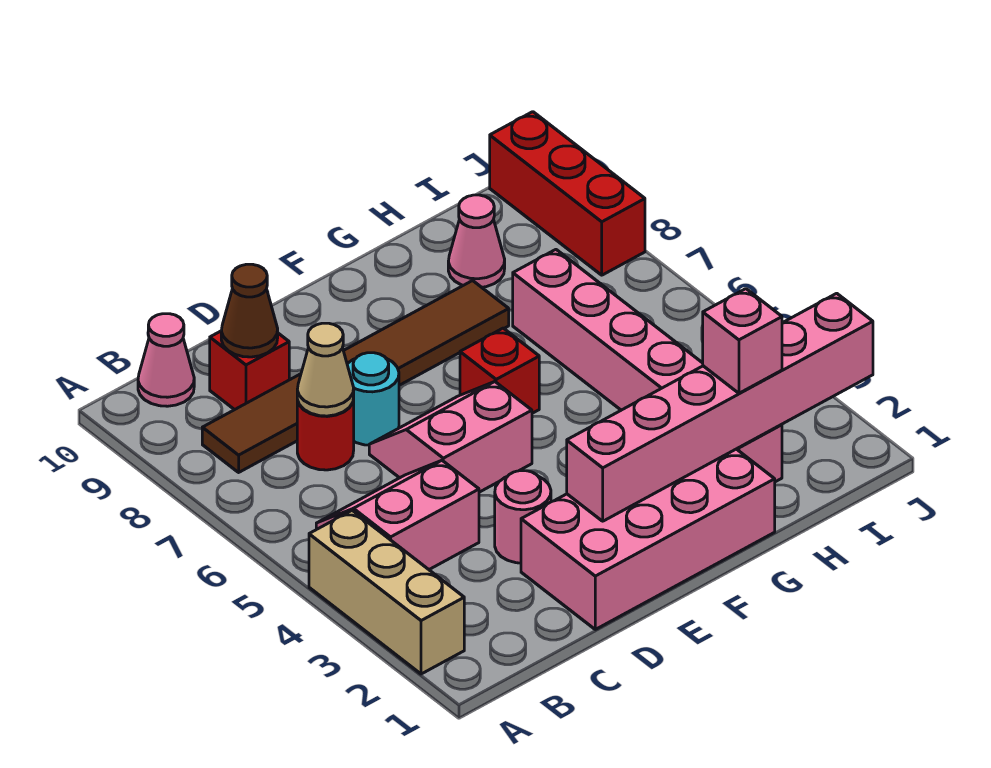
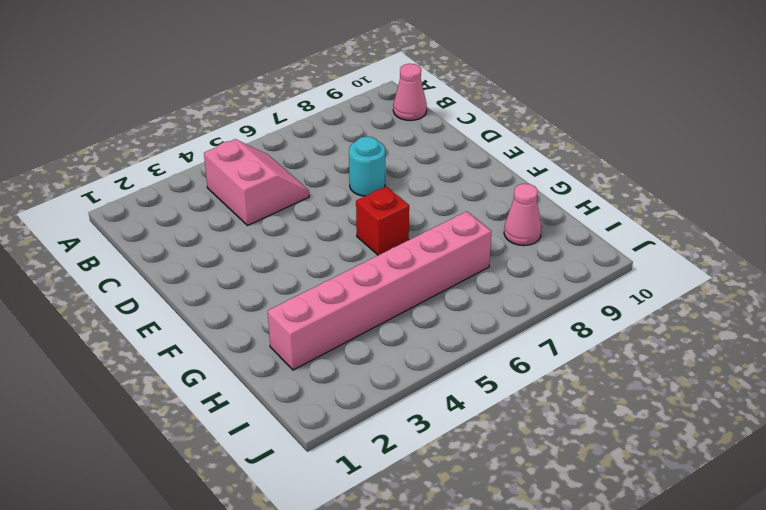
none -> tan brick A2:A4 level 1
none -> brown tile B8:G8 level 1
none -> red round brick C7 level 1

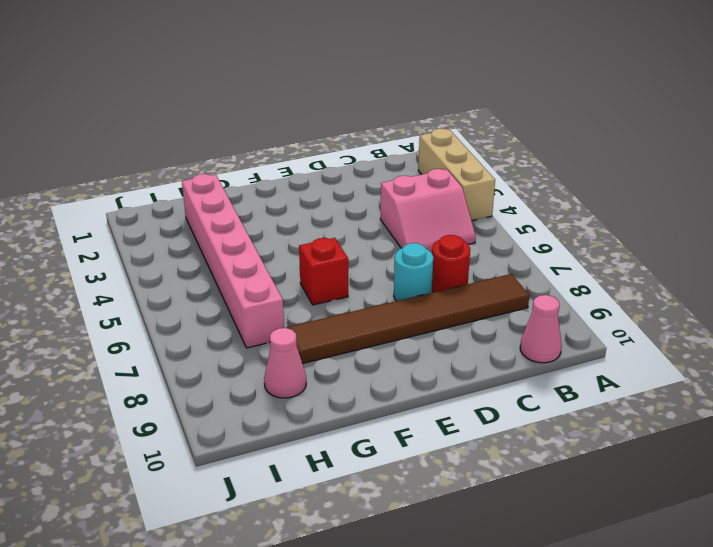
none -> red brick C9 level 1
none -> pink brick D1:G2 level 1
none -> pink round brick D3 level 1

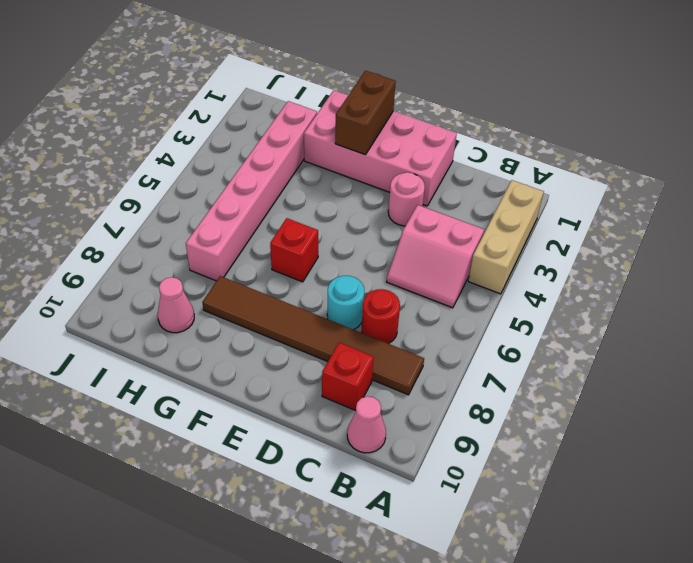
brown brick F1:F2 level 2 -> pink brick E2:J2 level 2
none -> pink slope D5:E6 level 1 top 5
none -> red brick J8:J10 level 1
none -> tan cone C7 level 2

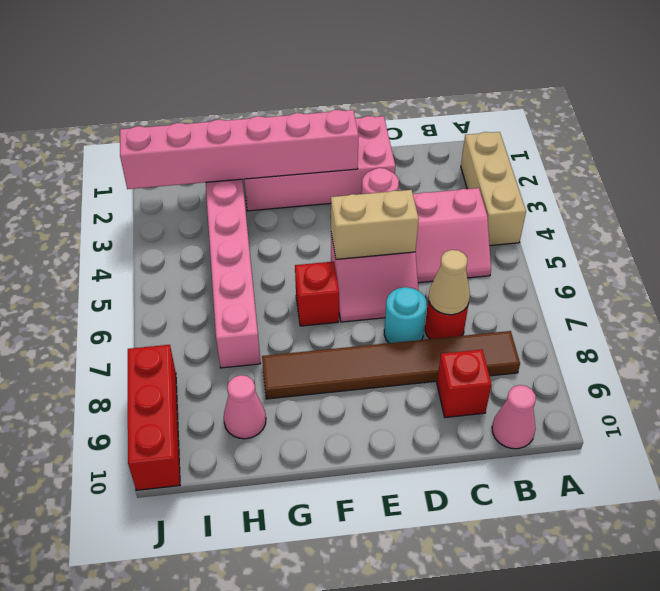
tan brick D5:E5 level 2 -> none
none -> brown cone C9 level 2
none -> pink brick H2 level 3

